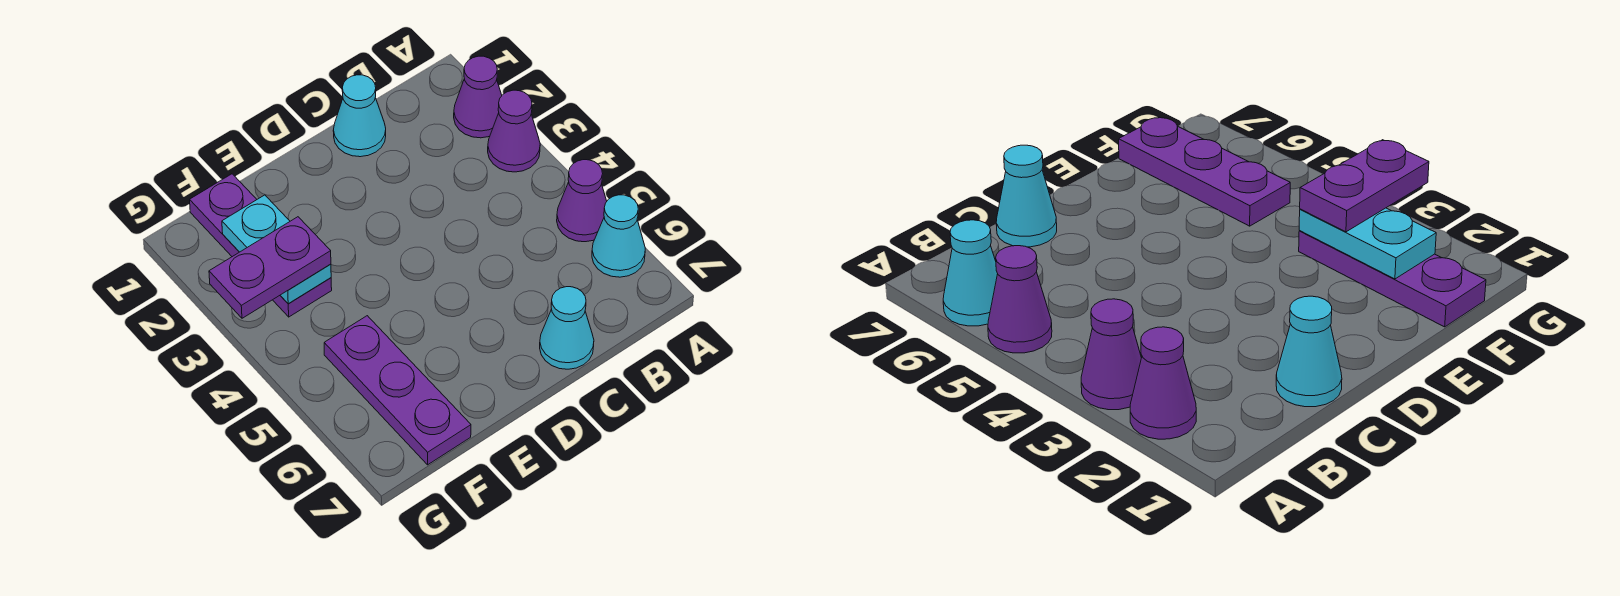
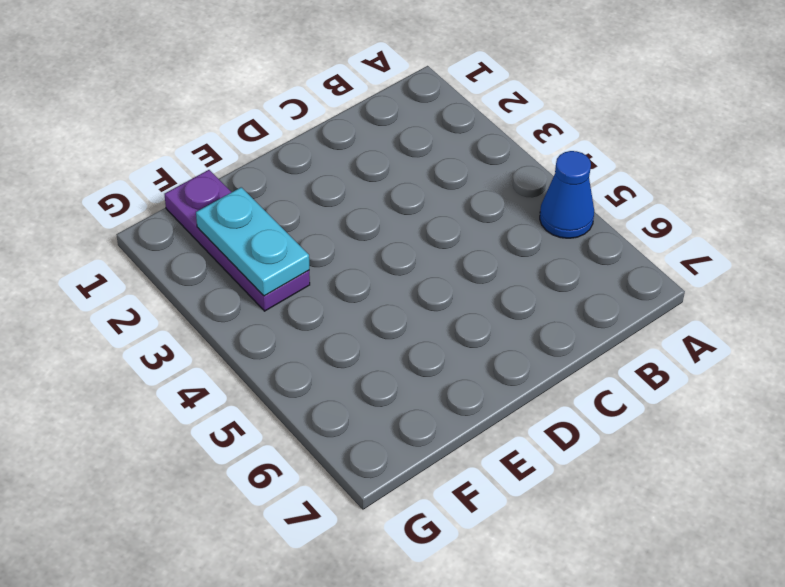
blue cone A5 level 1 -> purple cone A5 level 1
none -> purple cone A2 level 1
none -> purple cone A3 level 1

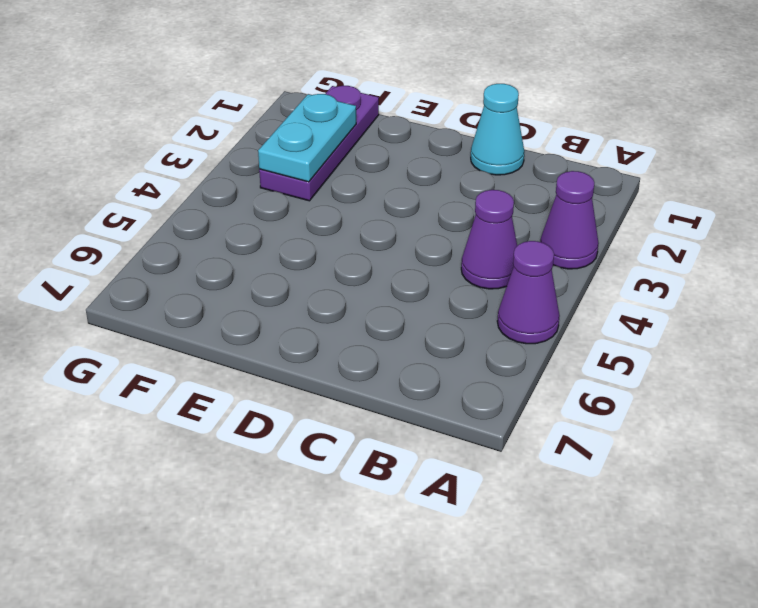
purple cone B4 level 1 -> purple cone A2 level 1
none -> cyan cone A6 level 1
none -> cyan cone C7 level 1

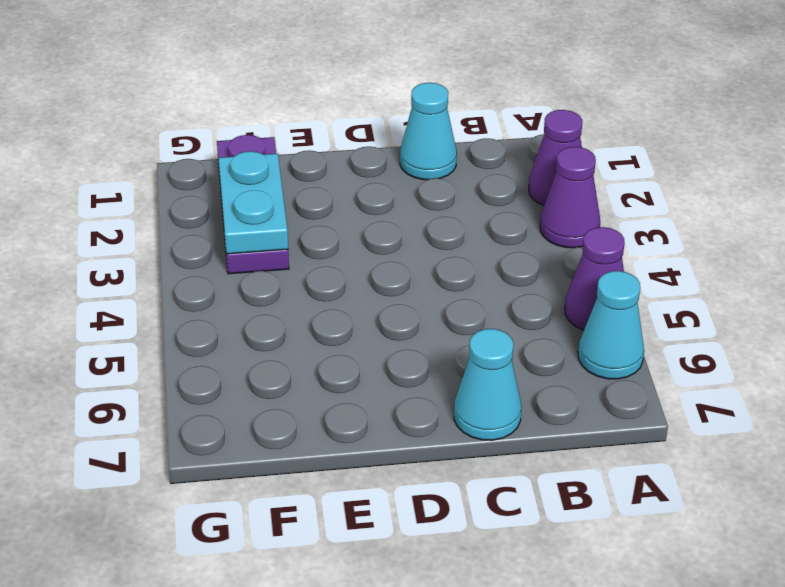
none -> purple plate F5:F7 level 1
none -> purple plate F3:G3 level 3

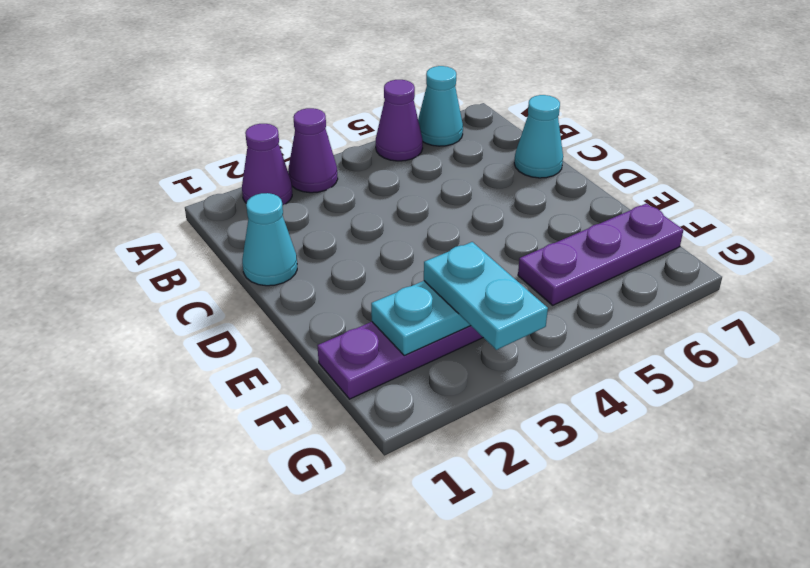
cyan plate F3:G3 level 3 -> purple plate F3:G3 level 3

